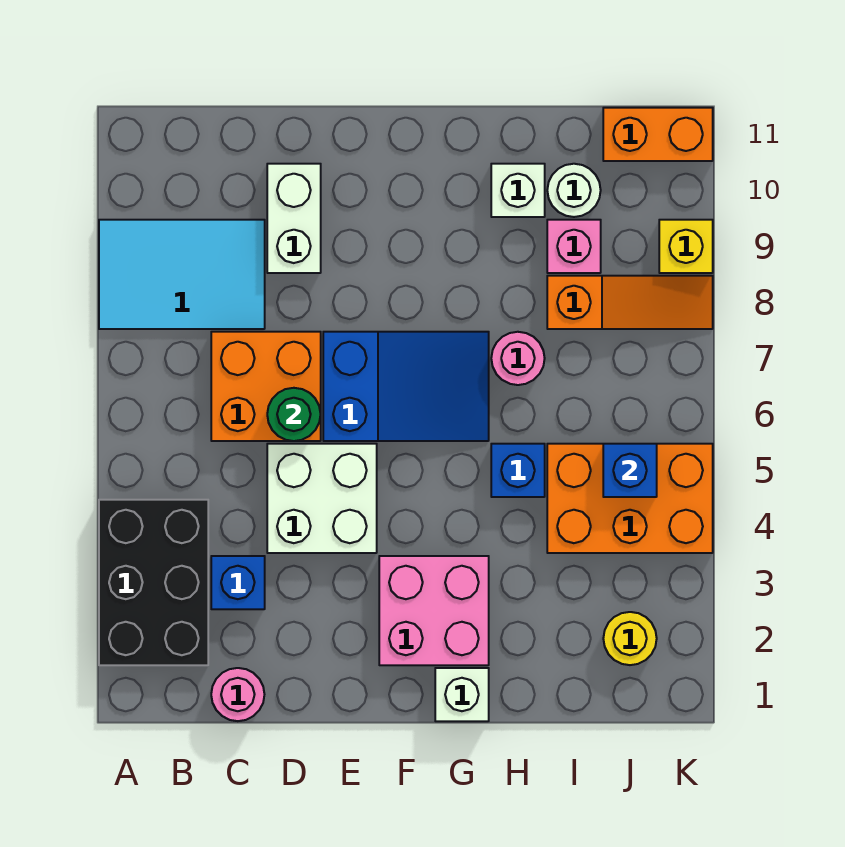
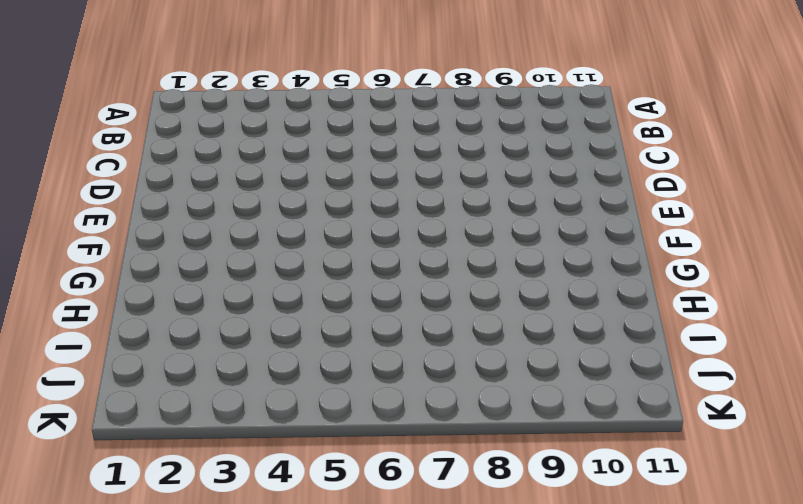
none -> black brick A2:B4 level 1
none -> cyan tile A8:C9 level 1
none -> pink round brick C1 level 1

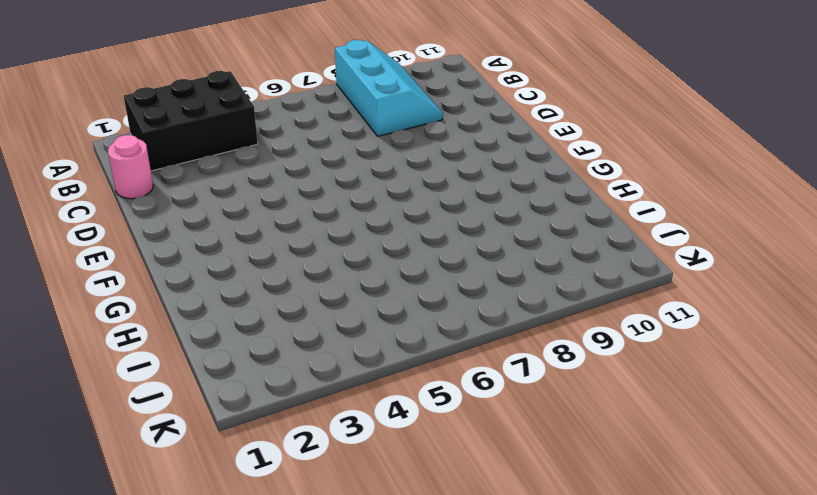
cyan slope A8:C9 level 1 top 8 -> cyan tile A8:C9 level 1
none -> blue brick C3 level 1
none -> orange brick C6:D7 level 1
none -> white brick D4:E5 level 1

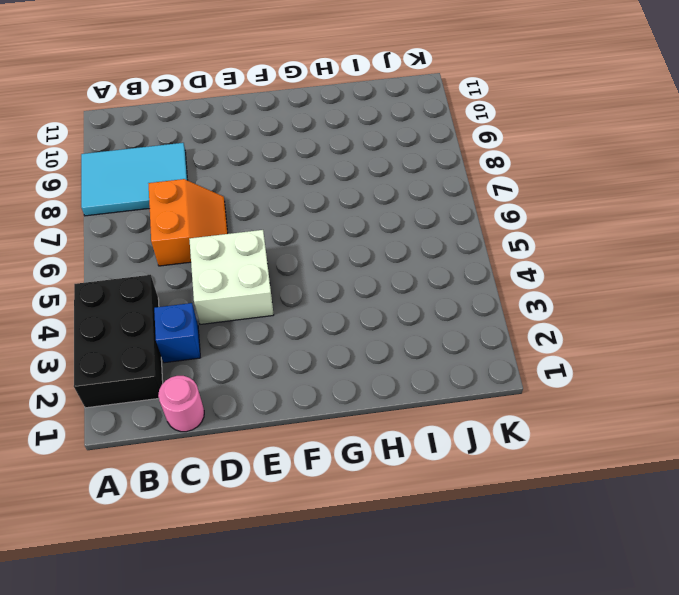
orange slope C6:D7 level 1 top C -> orange brick C6:D7 level 1
none -> white brick D9:D10 level 1
none -> blue slope E6:G7 level 1 top E
none -> pink brick F2:G3 level 1

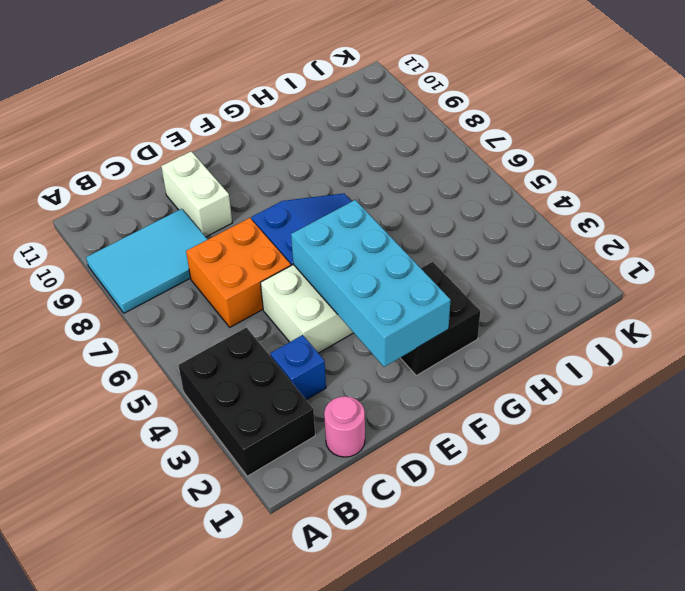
cyan brick E2:F5 level 2 -> none
black brick F2:G3 level 1 -> pink brick F2:G3 level 1
none -> white brick G1 level 1
none -> blue brick H5 level 1
none -> pink round brick H7 level 1

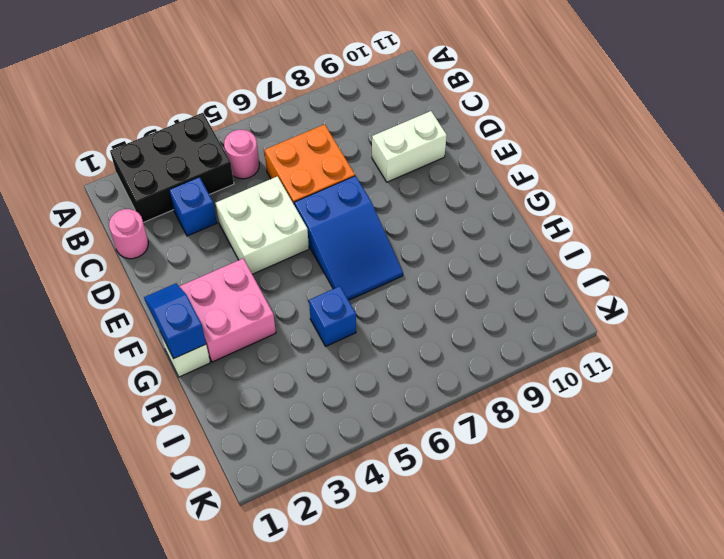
pink round brick B5 level 1 -> pink round brick H7 level 1
blue slope F1:G1 level 2 top G -> none
none -> cyan tile A8:C9 level 1
none -> white brick H10 level 1
none -> orange brick I4:K5 level 1

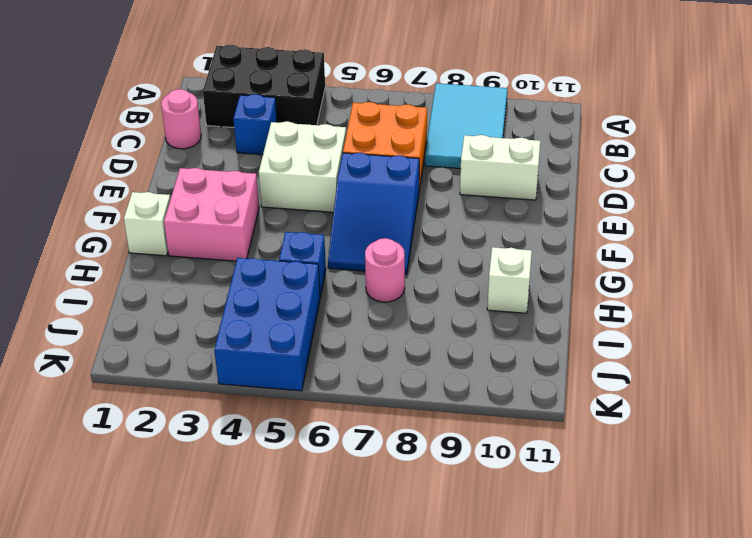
blue brick I4:K5 level 1 -> orange brick I4:K5 level 1
none -> orange slope I8:K8 level 1 top I
none -> pink brick I9 level 1
none -> white round brick I10 level 1

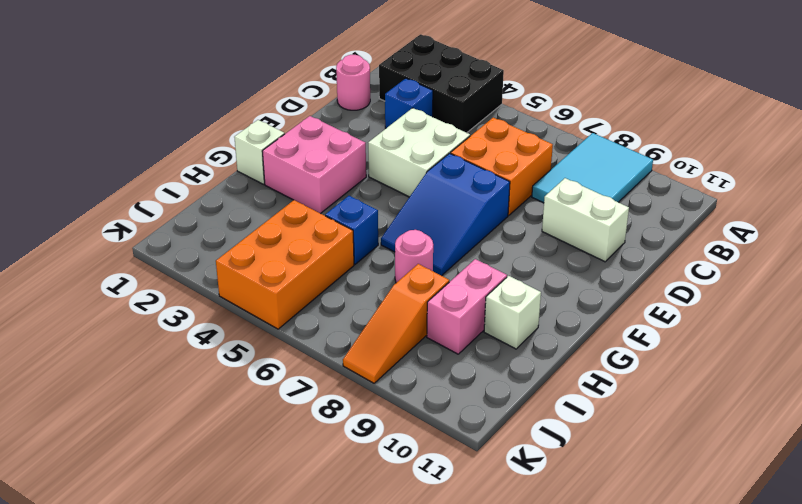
pink brick H9:I9 level 1 -> pink brick I9 level 1
none -> white round brick I10 level 1
none -> yellow round brick J2 level 1
none -> orange brick J11:K11 level 1

